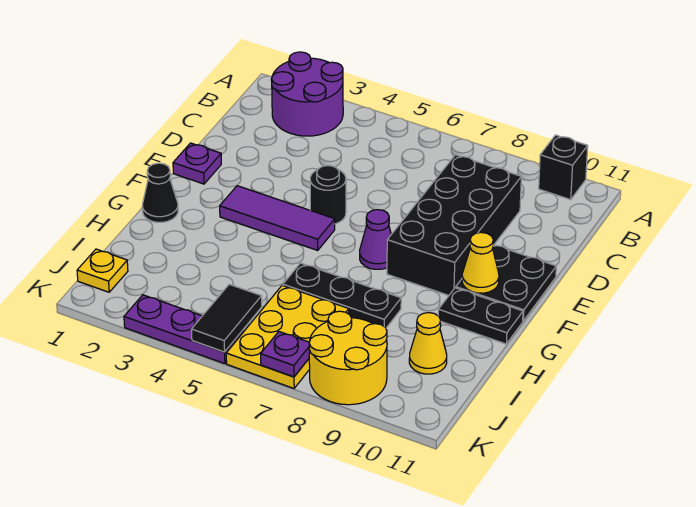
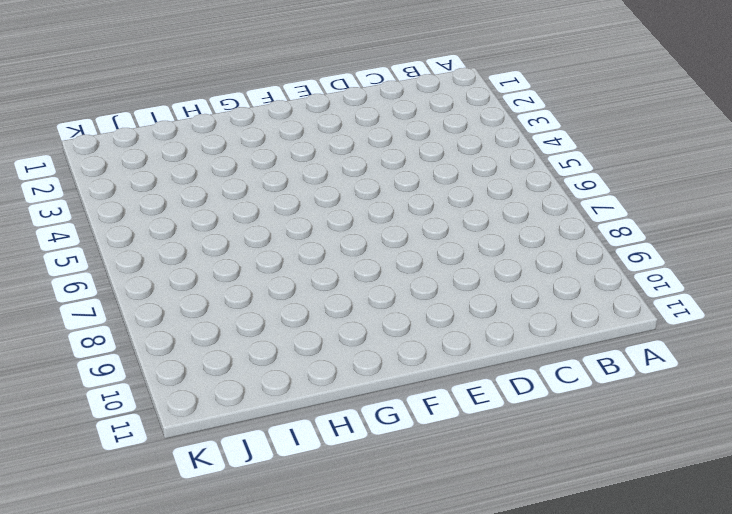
none -> purple round brick A2:B3 level 1
none -> black brick A10 level 1
none -> black brick C8:F9 level 1

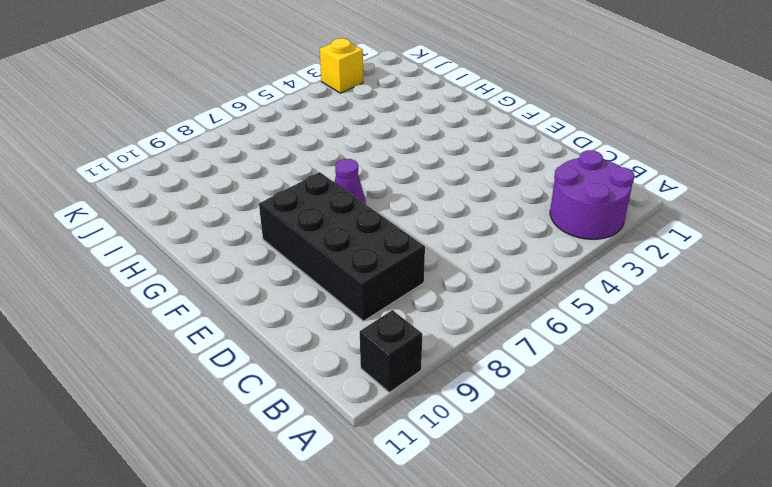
yellow brick K3 level 1 -> purple plate K3:K5 level 1
none -> purple plate E1 level 1
none -> black round brick E5 level 1
none -> black plate E10:F11 level 1

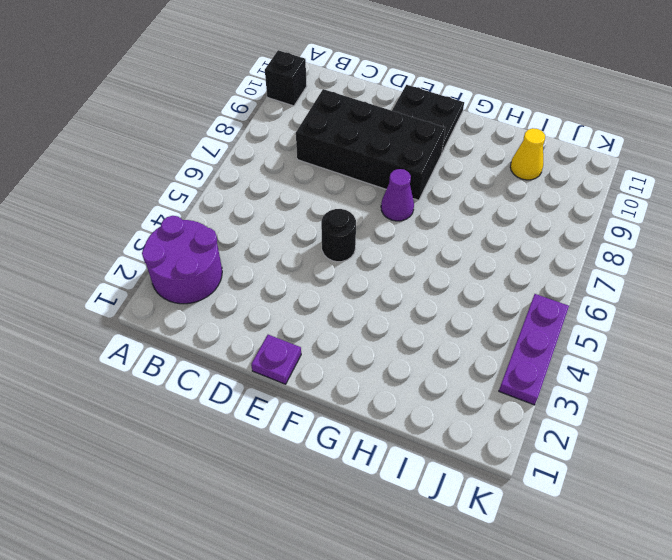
none -> purple tile F3:F5 level 1
none -> black cone G1 level 1
none -> black plate G10:G11 level 1

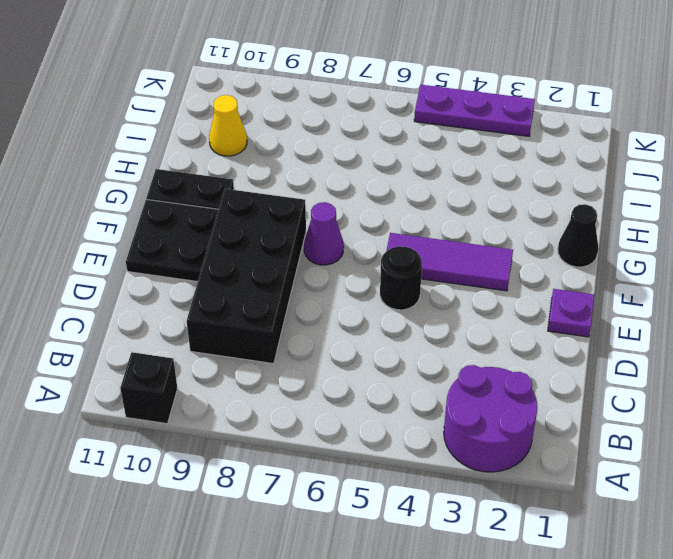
none -> black plate H6:H8 level 1
none -> yellow plate I6:K7 level 1
none -> yellow plate J1 level 1

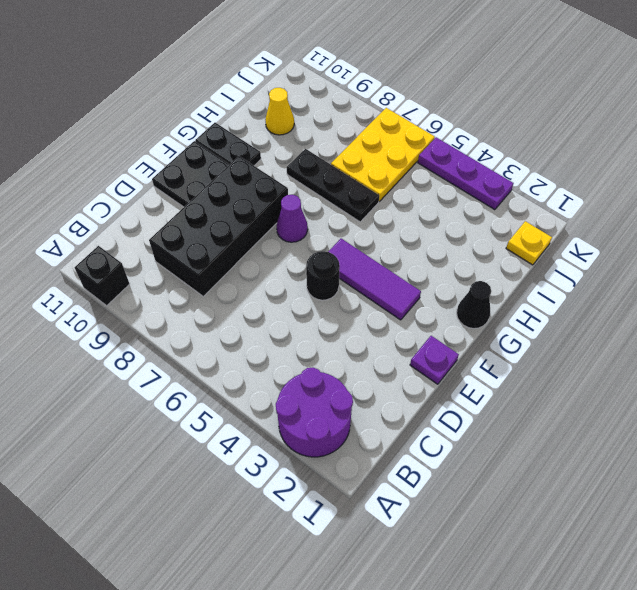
none -> yellow round brick J8:K9 level 1
none -> yellow cone F10 level 2
none -> black tile J5:K5 level 2

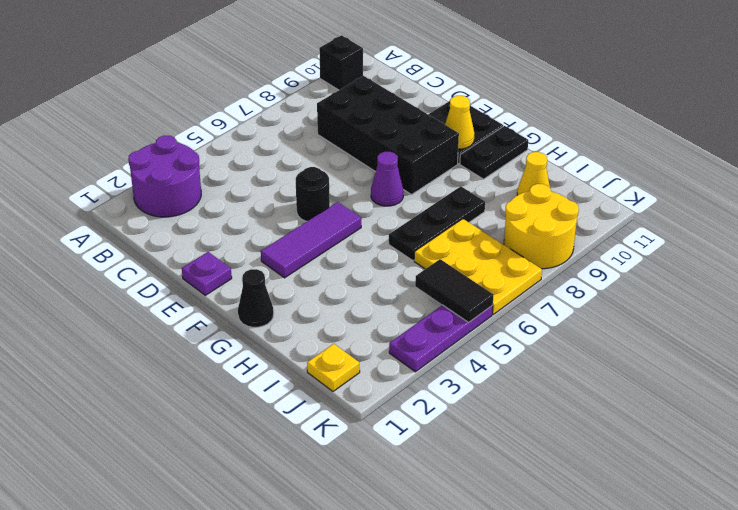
none -> purple plate K7 level 2

